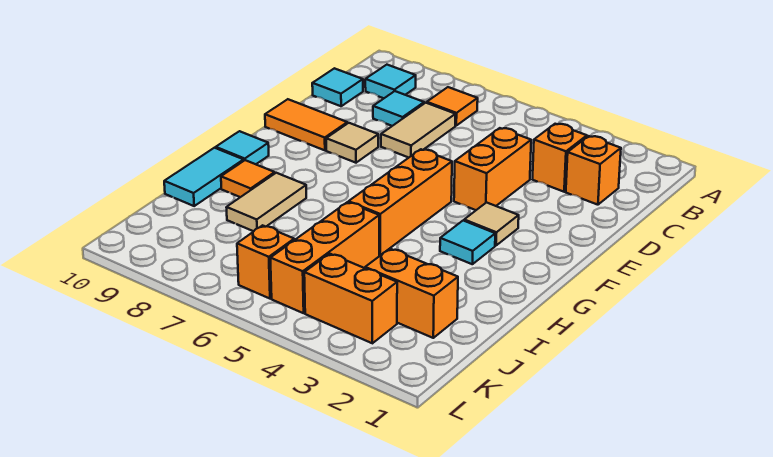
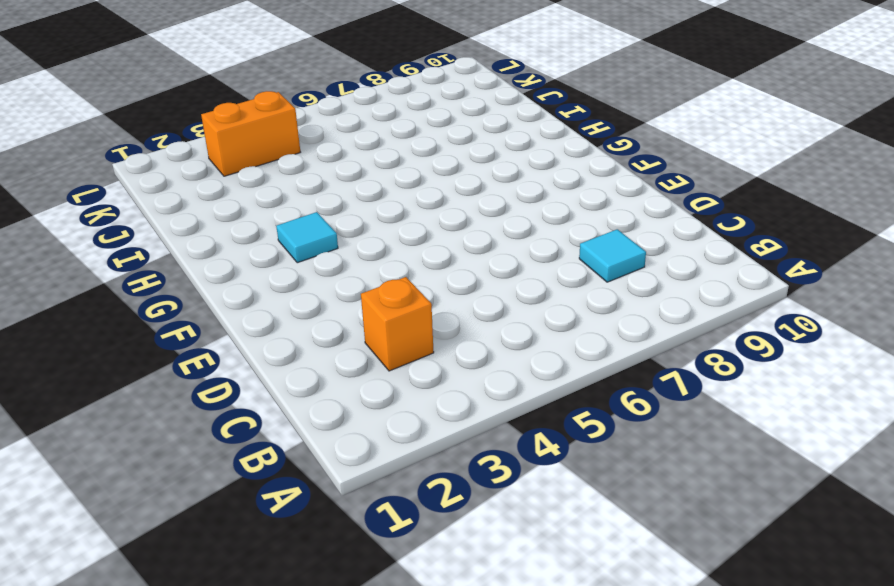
none -> orange tile B7 level 1
none -> cyan tile B9 level 1
none -> orange brick C2 level 1

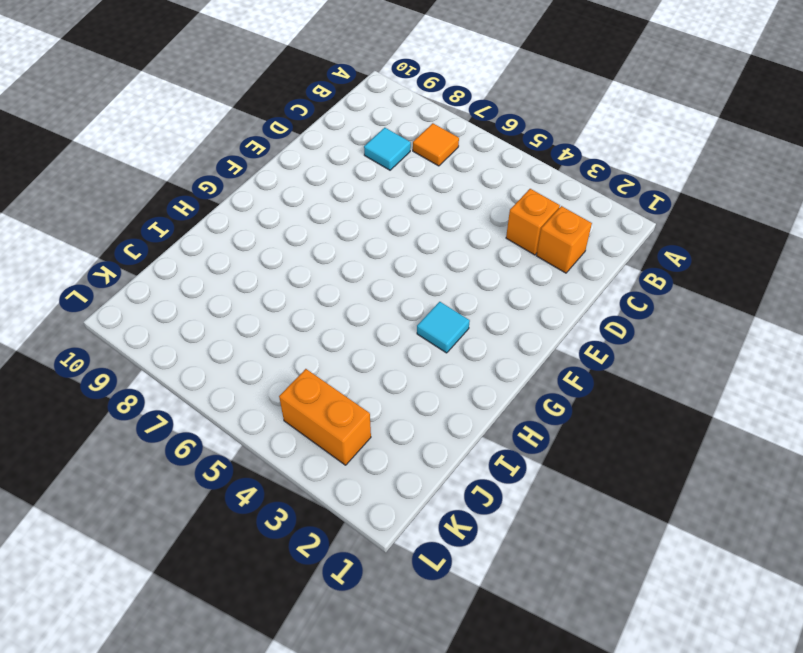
none -> cyan tile B9 level 1
none -> tan tile C7:D7 level 1
none -> cyan tile C10 level 1

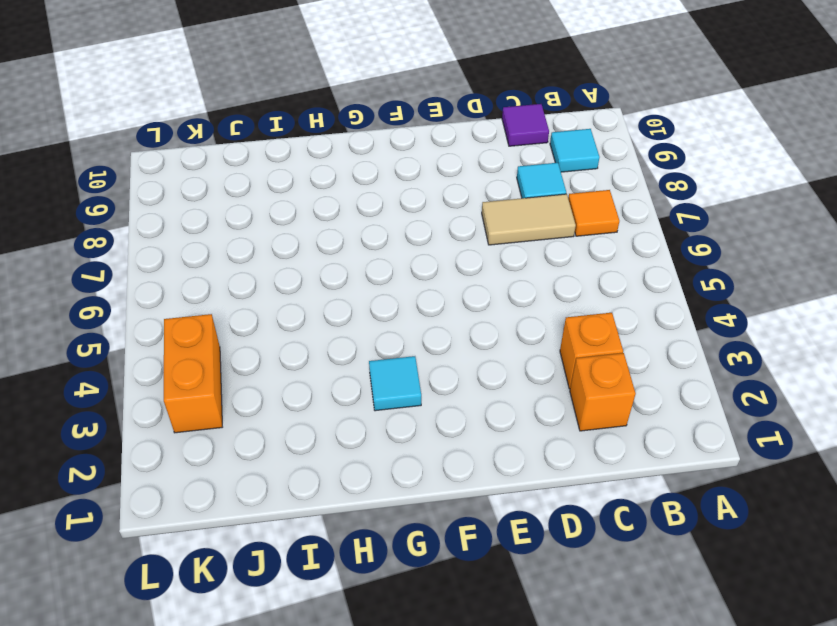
purple tile C10 level 1 -> cyan tile C10 level 1
none -> orange brick D4:E4 level 1
none -> tan tile E8 level 1
none -> orange tile E9:E10 level 1

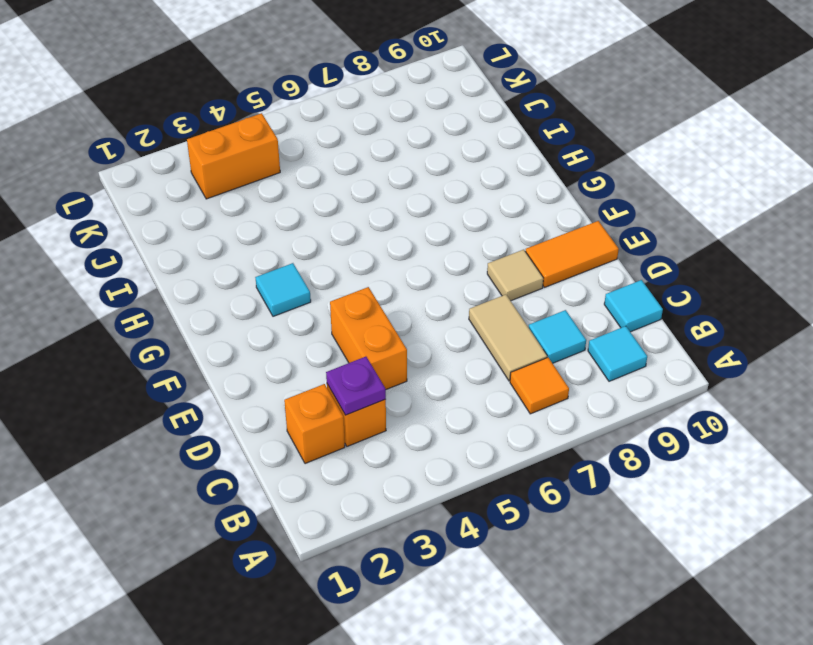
purple plate C3 level 2 -> none
none -> tan tile F3 level 1
none -> orange brick F5:H5 level 1
none -> cyan tile G10 level 1

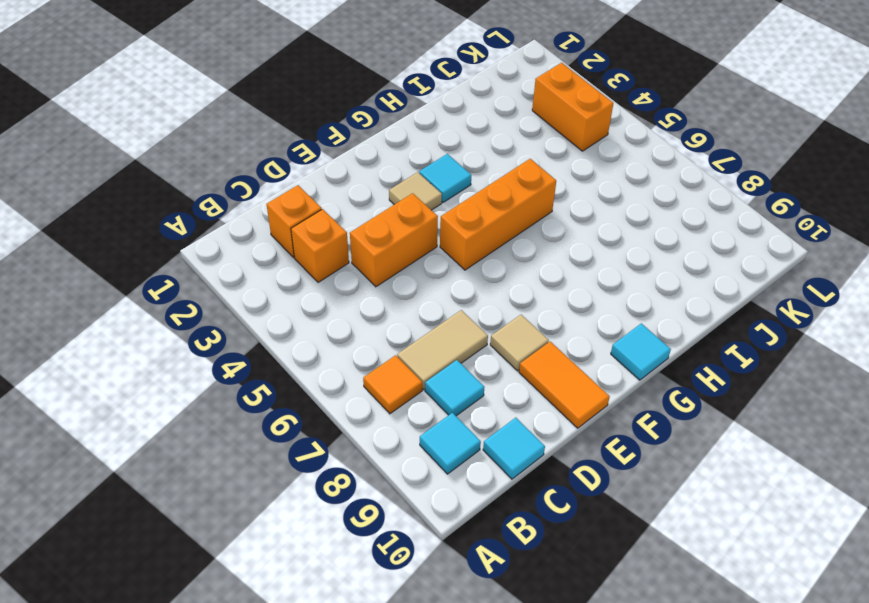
none -> tan tile H8:I8 level 1
none -> orange tile H9 level 1
none -> cyan tile H10:I10 level 1

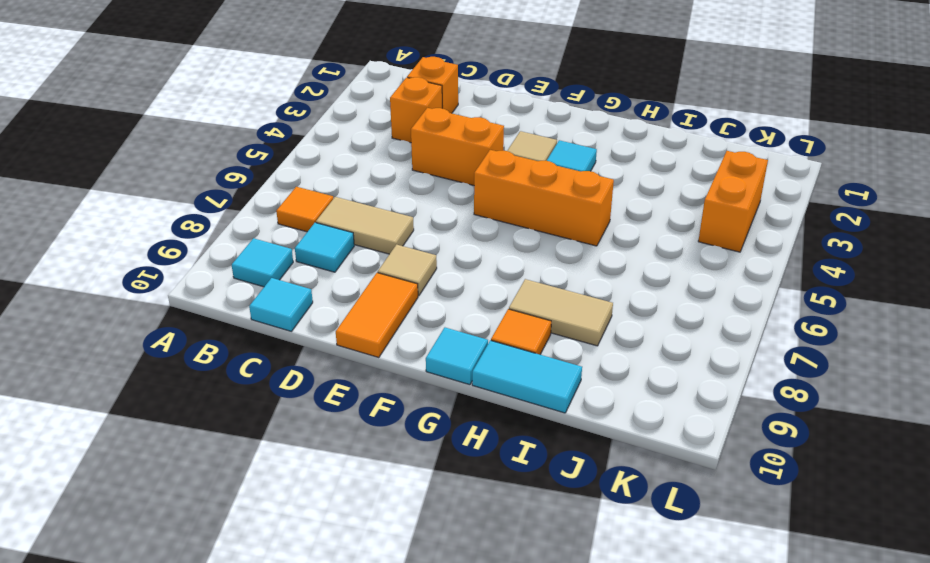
none -> orange brick I5:K5 level 1
none -> orange brick J2:J3 level 1
none -> orange brick K6 level 1

